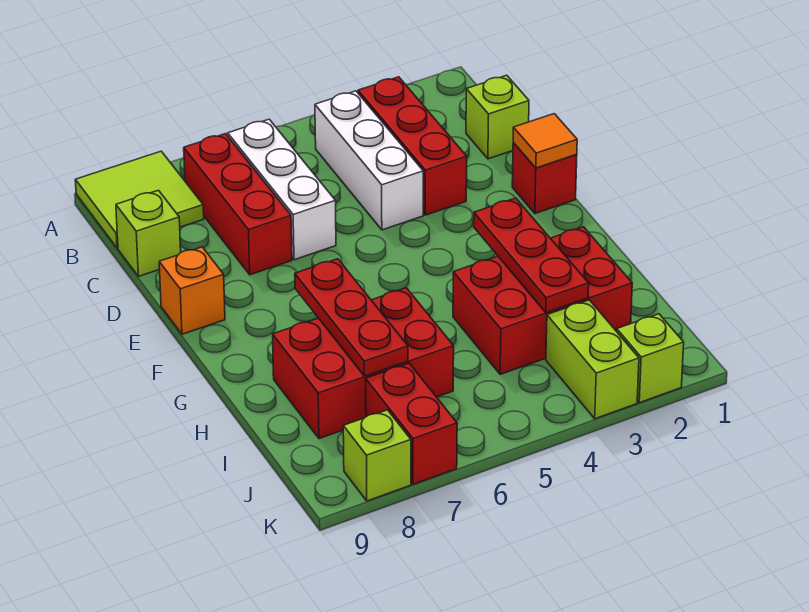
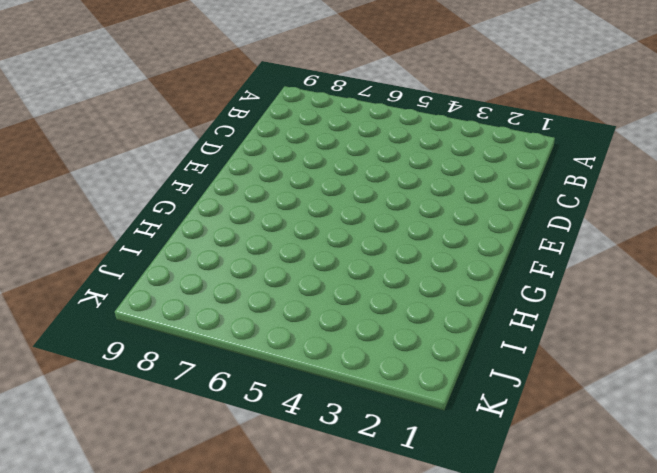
none -> lime tile A8:B9 level 1
none -> red brick B3:D3 level 1
none -> white brick B4:D4 level 1

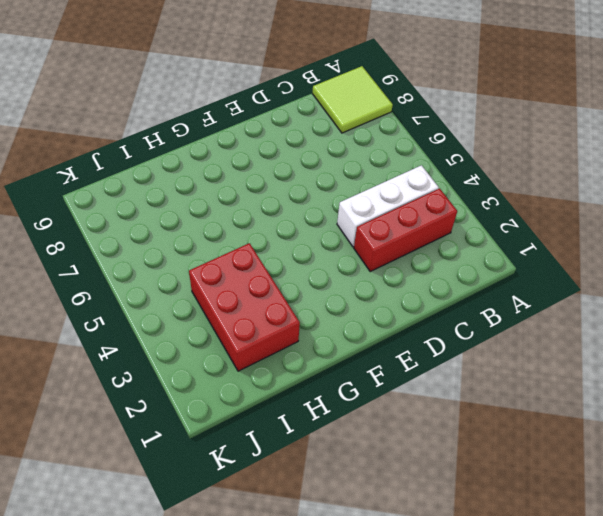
none -> white brick B6:D6 level 1
none -> red brick B7:D7 level 1
none -> lime brick C1 level 1

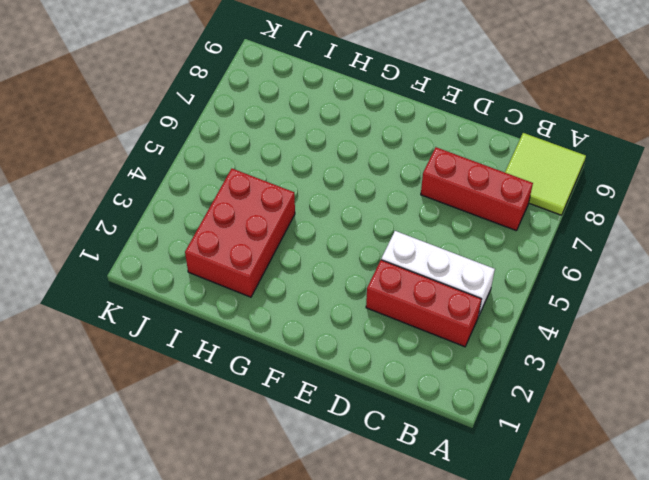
none -> white brick B6:D6 level 1
none -> lime brick C1 level 1
none -> lime brick C9 level 1

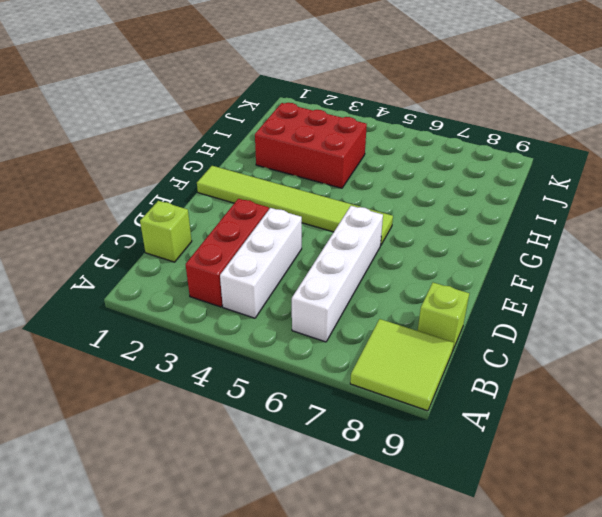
white brick B6:E6 level 1 -> white brick B6:D6 level 1
lime tile F1:F6 level 1 -> none
none -> red brick B7:D7 level 1
none -> red brick E1 level 1
none -> orange brick E9 level 1

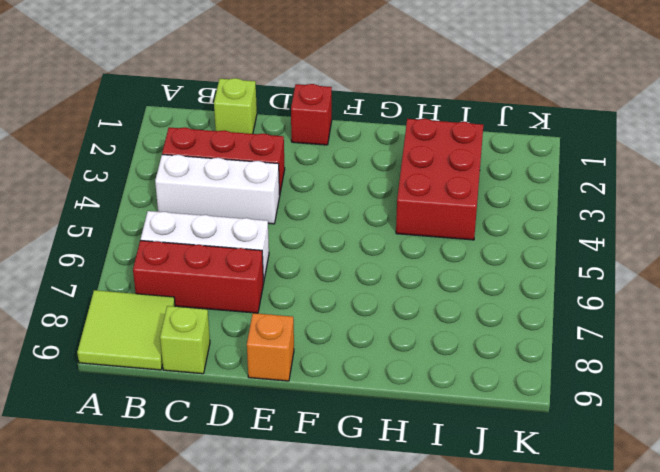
none -> red brick H6:I8 level 1
none -> lime brick J3:K3 level 1
none -> red brick J7:K7 level 1

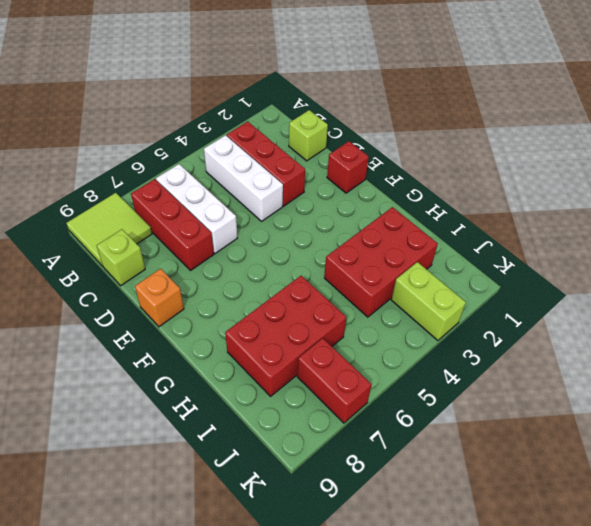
none -> lime brick K2 level 1
none -> lime brick K8 level 1
none -> orange tile E1 level 2

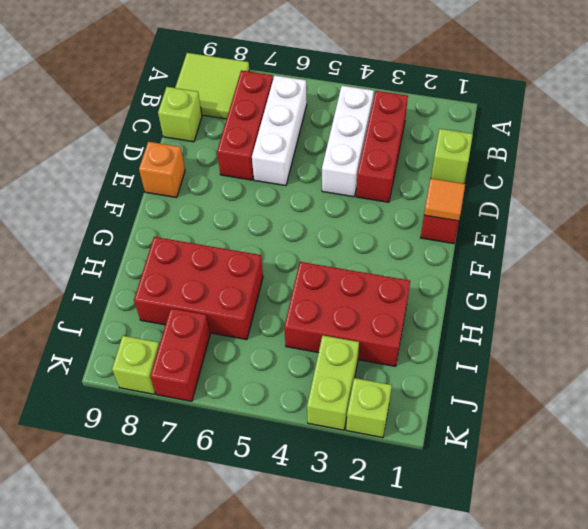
none -> red plate G3:I3 level 2
none -> red plate G7:I7 level 2

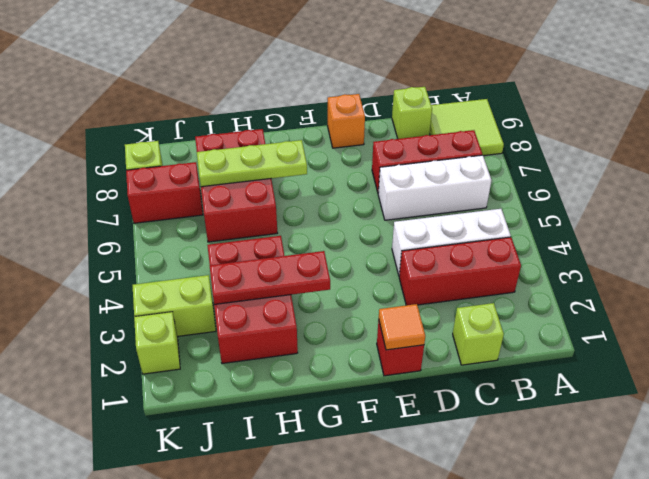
lime plate G7:I7 level 2 -> red plate G7:I7 level 2

